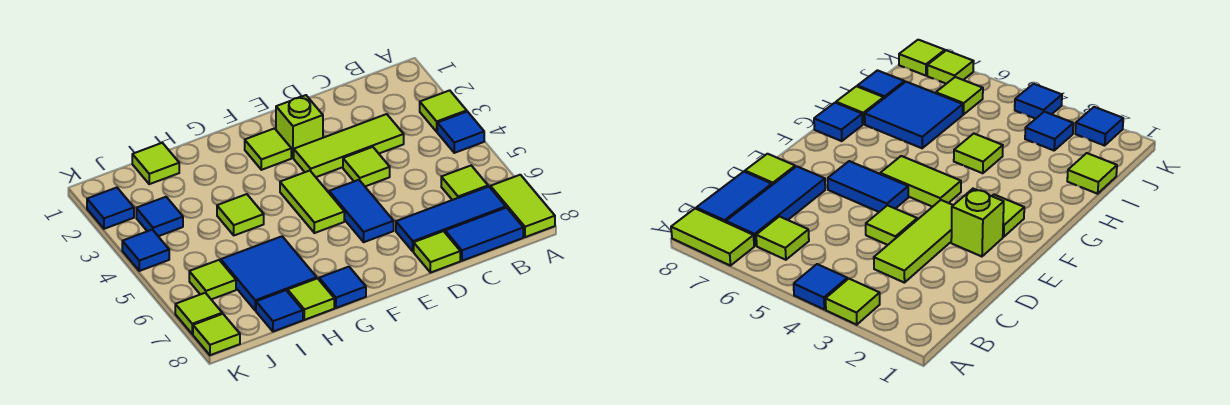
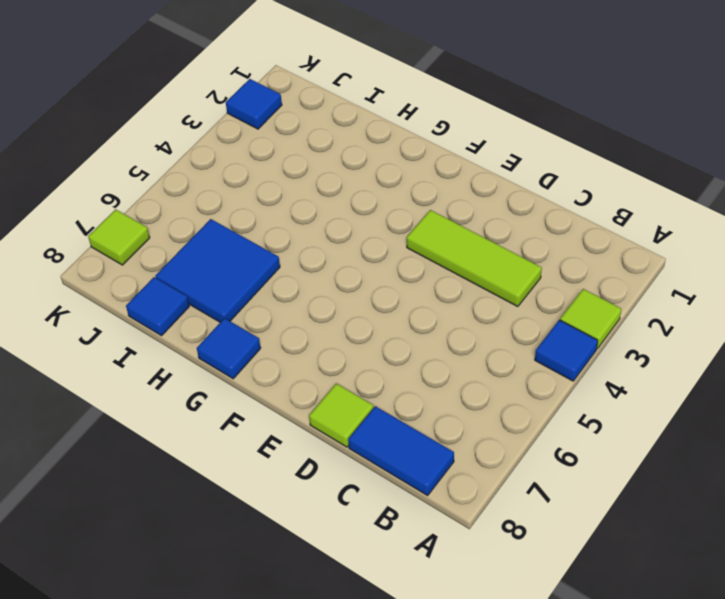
none -> lime tile A7:A8 level 1
none -> lime tile B6 level 1
none -> blue tile B7:D7 level 1

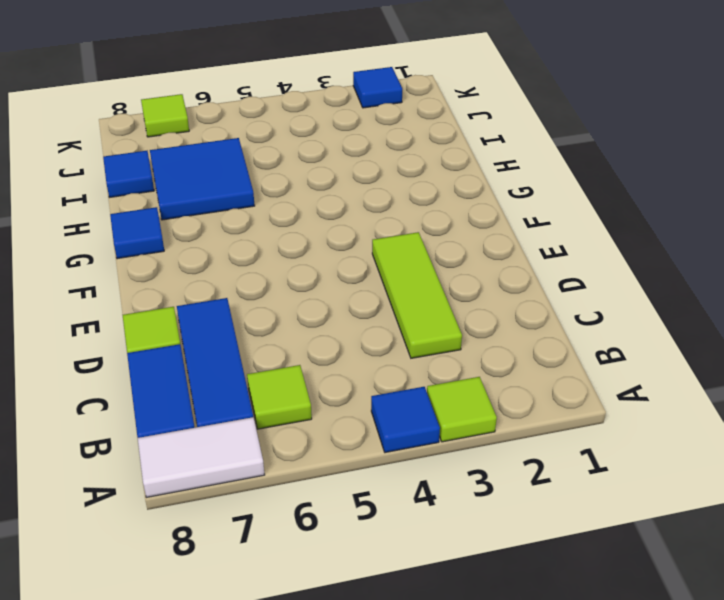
white tile A7:A8 level 1 -> lime tile A7:A8 level 1
none -> lime tile D4 level 1
none -> lime brick E2 level 1
none -> blue tile E5:E6 level 1

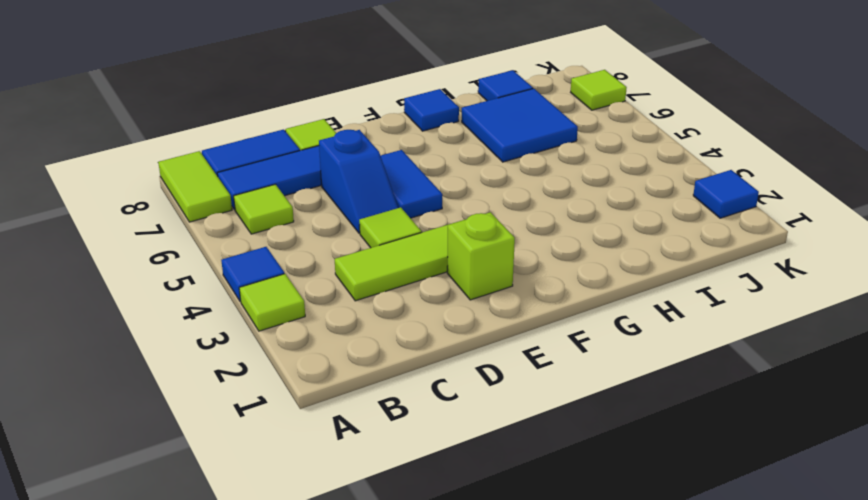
blue slope D5:D6 level 1 top 6 -> none
none -> lime tile F2 level 1
none -> lime tile F4:F5 level 1
none -> lime tile H4 level 1

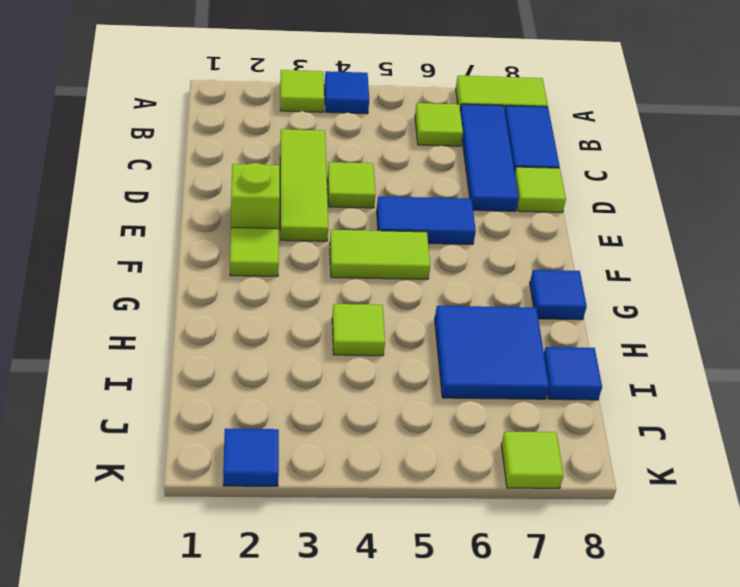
none -> lime tile H8 level 1
none -> lime tile I1 level 1
none -> blue tile J3 level 1

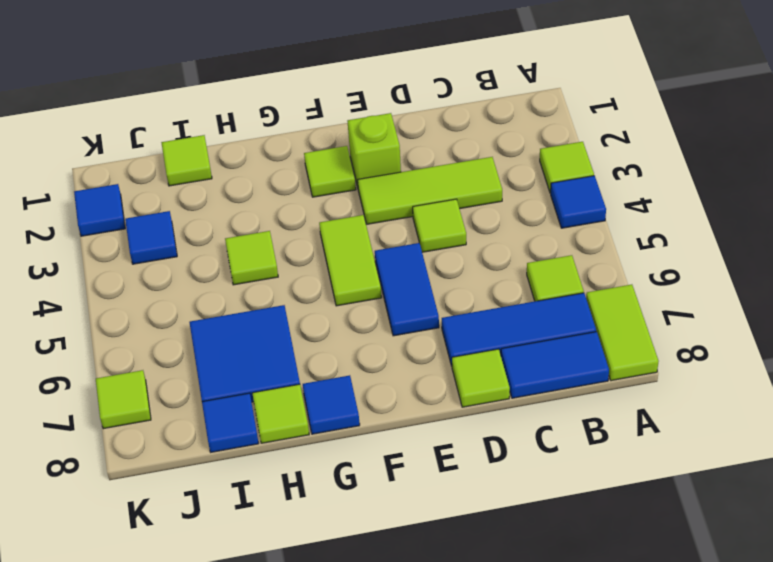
none -> lime tile J6 level 1
none -> blue tile K4 level 1
none -> lime tile K8 level 1

